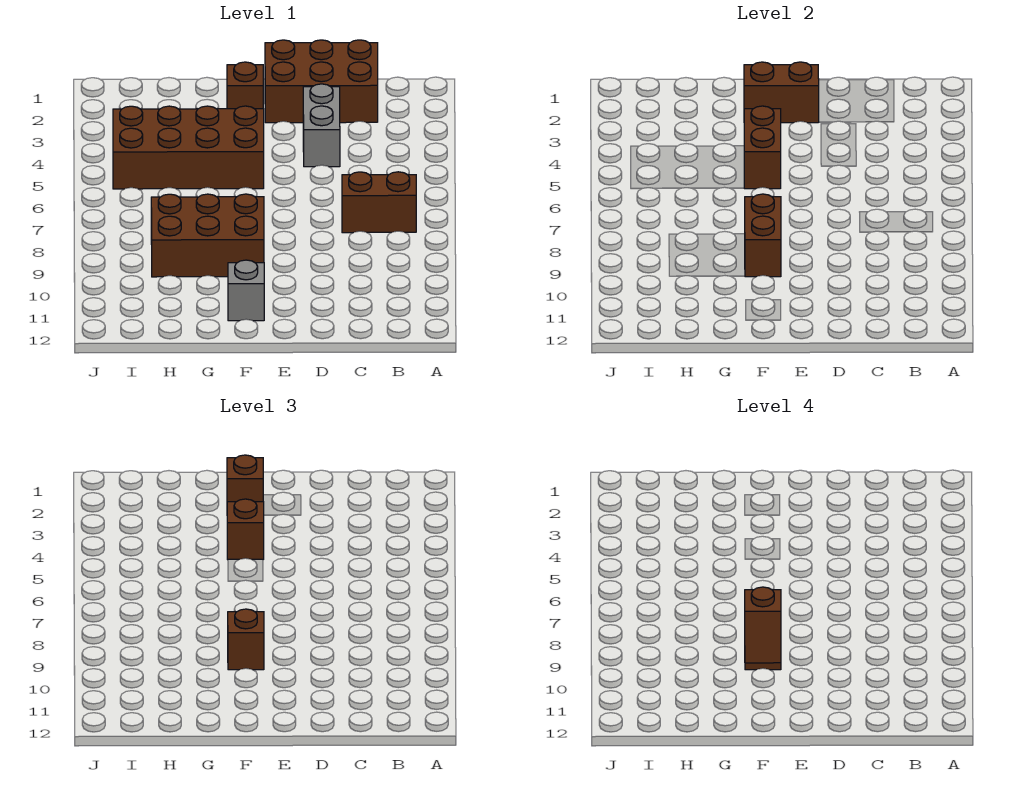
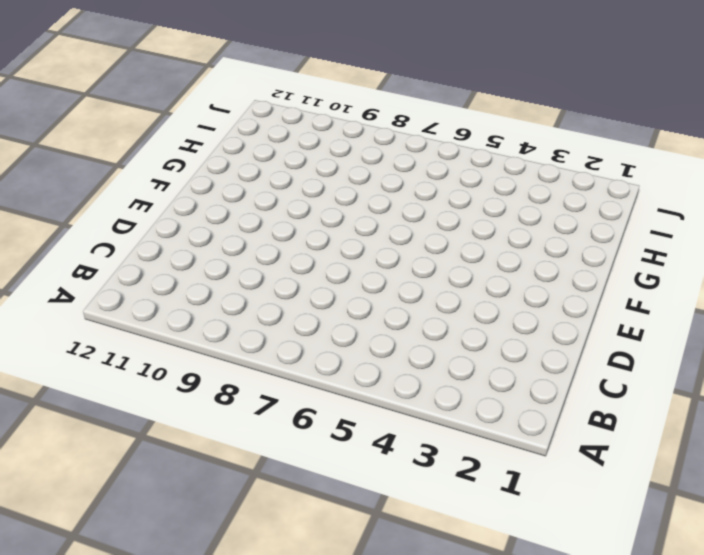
none -> brown brick B7:C7 level 1
none -> brown brick C1:E2 level 1
none -> grey brick D3:D4 level 1

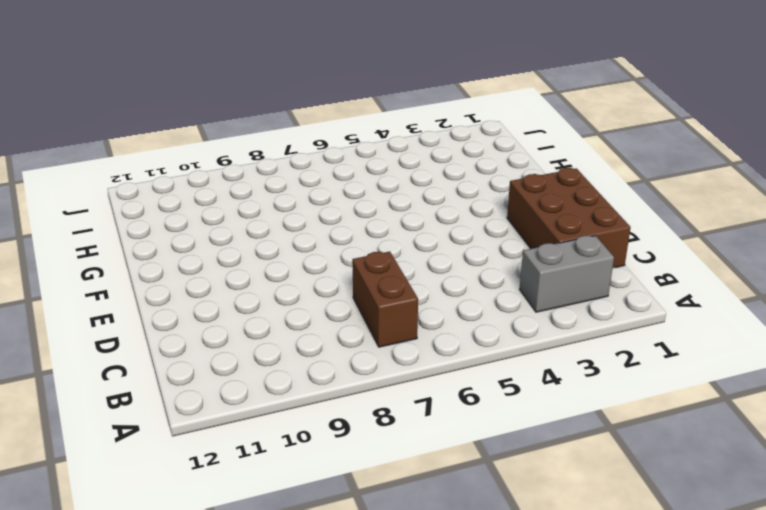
grey brick B2:B3 level 1 -> grey brick D3:D4 level 1
none -> brown brick F2 level 1
none -> brown brick F4:I5 level 1
none -> brown brick F8:H9 level 1

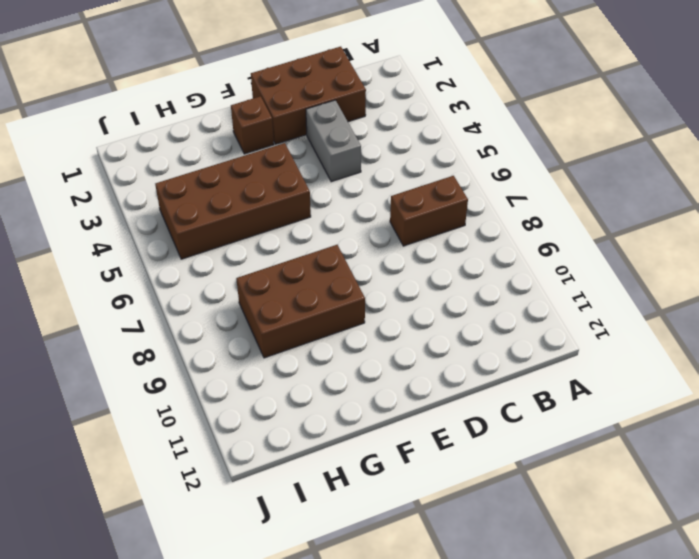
none -> grey brick F11 level 1
none -> brown brick E2:F2 level 2
none -> brown brick F4:F5 level 2

